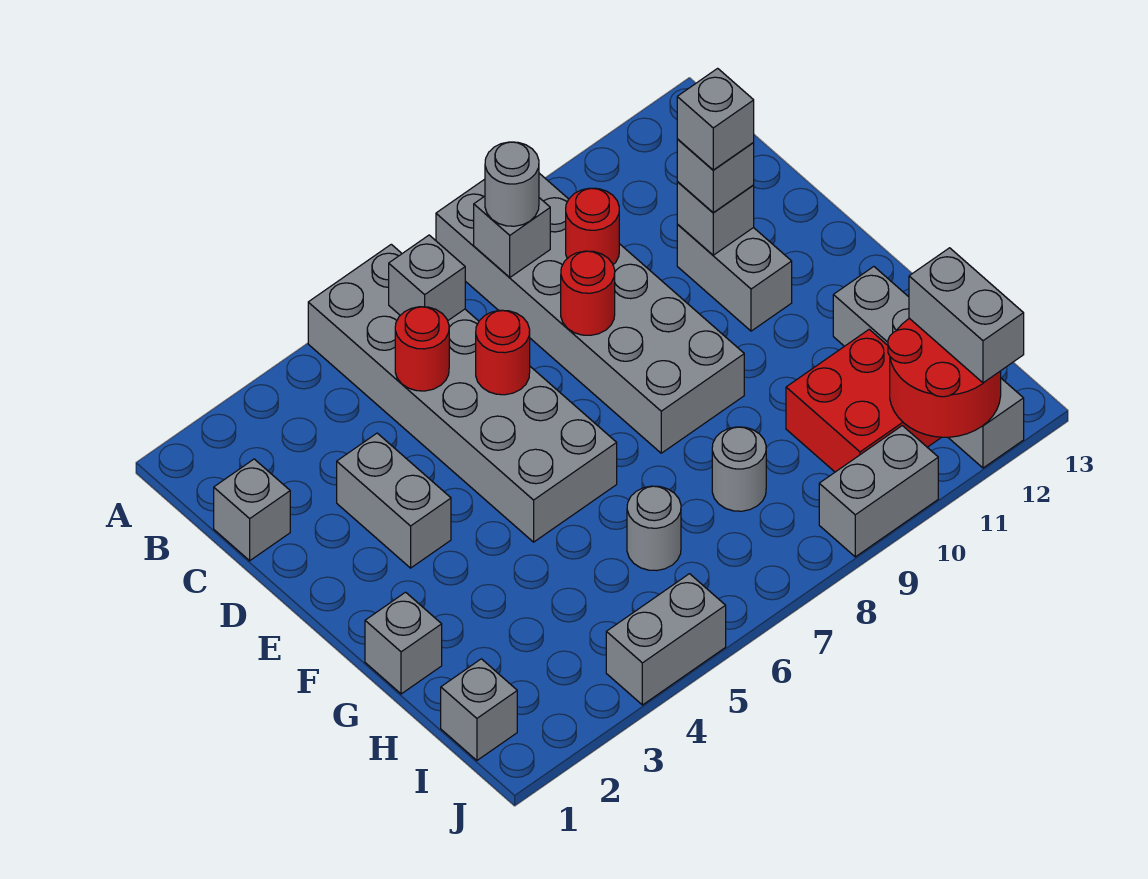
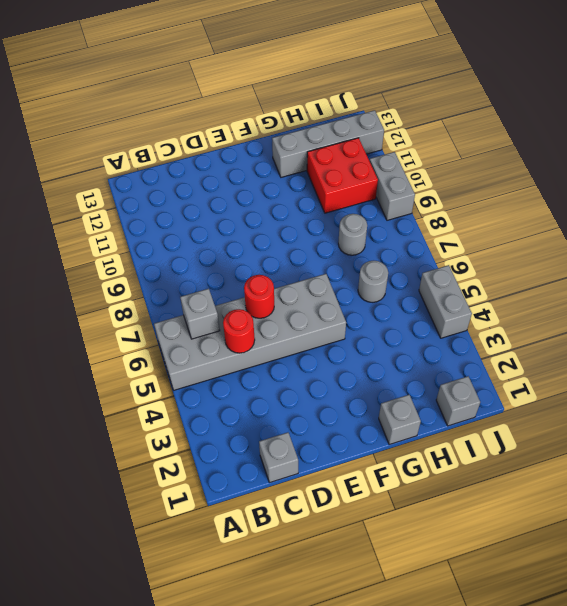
none -> grey brick A8:F9 level 1
none -> grey brick D3:E3 level 1
none -> grey brick D11:E11 level 1

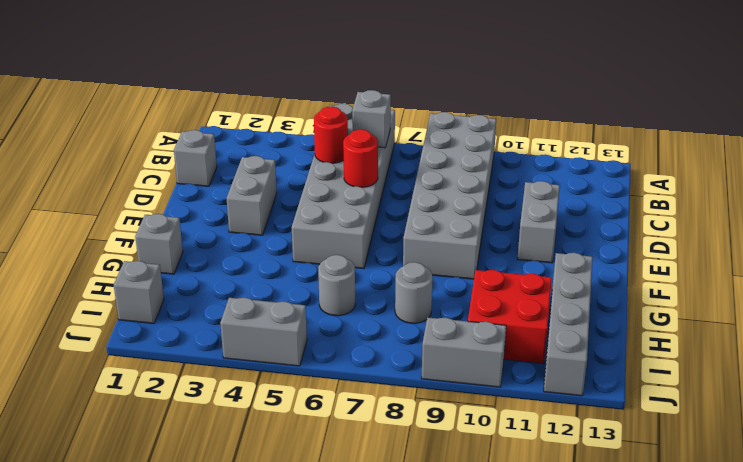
none -> grey brick B8 level 2
none -> red round brick C9 level 2
none -> red round brick D8 level 2

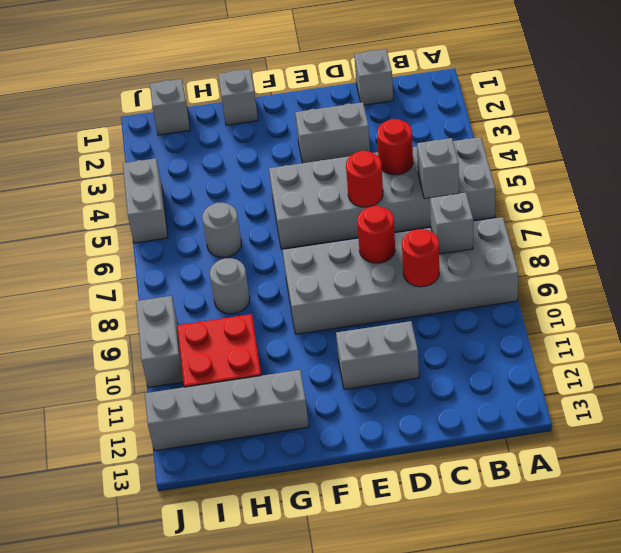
none -> grey brick D11 level 2
none -> red round brick I11:J12 level 2
none -> grey round brick B8 level 3

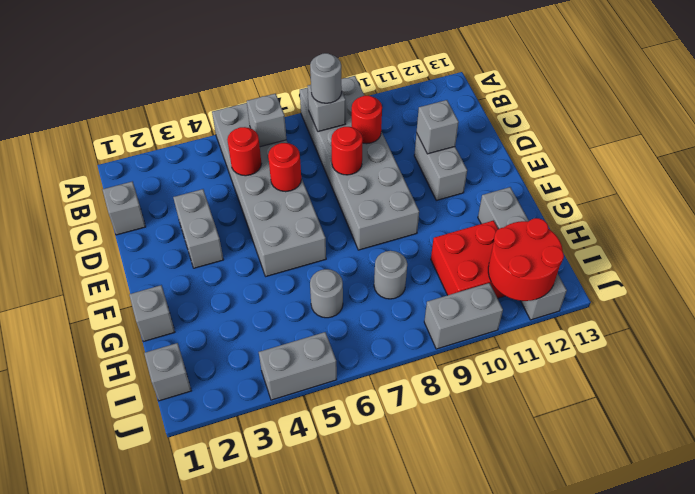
none -> grey brick D11 level 3
none -> grey brick I12:J12 level 3
none -> grey brick D11 level 4

